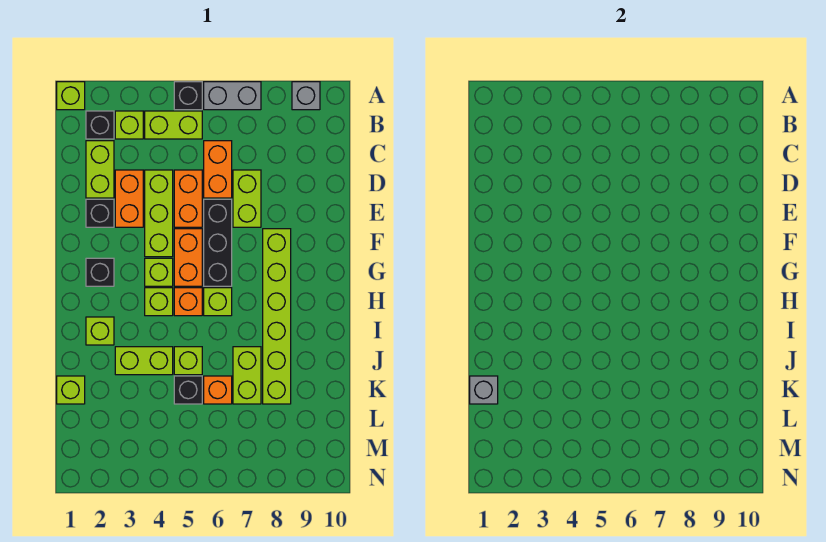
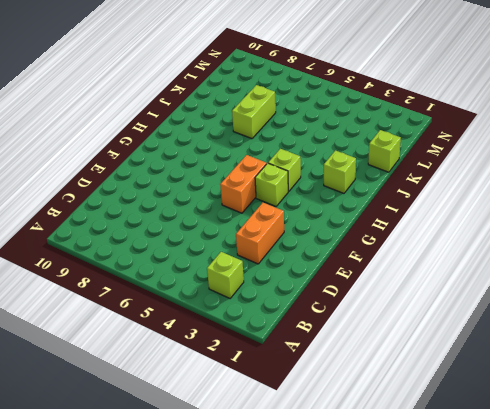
none -> lime brick A1 level 1
none -> black brick A5 level 1
none -> grey brick A6:A7 level 1
none -> grey brick A9 level 1

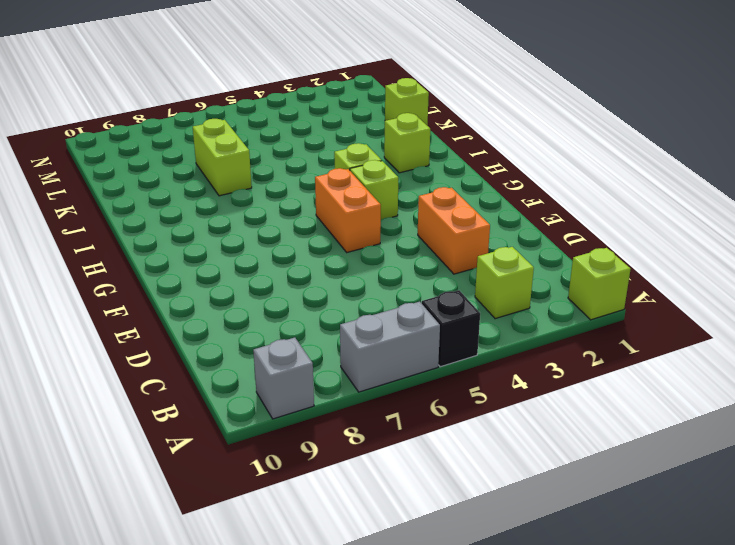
none -> black brick B2 level 1
none -> lime brick B4:B5 level 1
none -> lime brick C2:D2 level 1
none -> orange brick C6:D6 level 1

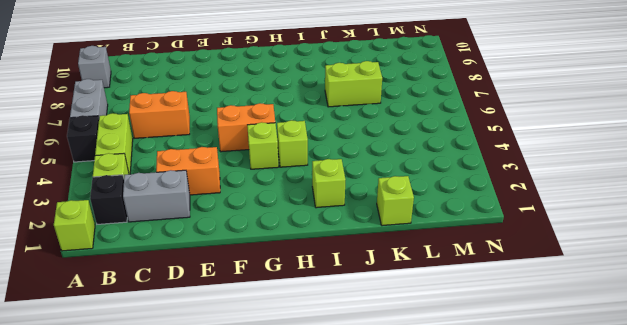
grey brick C2:D2 level 1 -> lime brick C2:D2 level 1
none -> lime brick D4:F4 level 1
none -> orange brick D5:E5 level 1
none -> lime brick D7:E7 level 1
none -> black brick E2 level 1

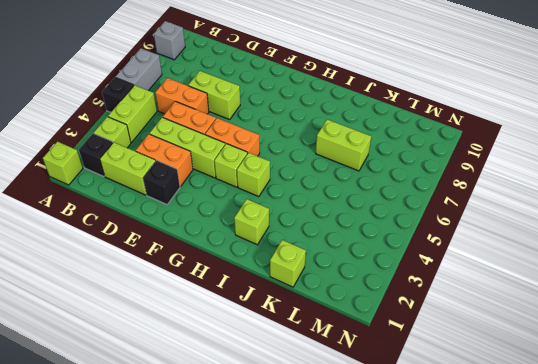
none -> black brick E6:G6 level 1
none -> lime brick F8:K8 level 1
none -> black brick G2 level 1
none -> orange brick H5 level 1

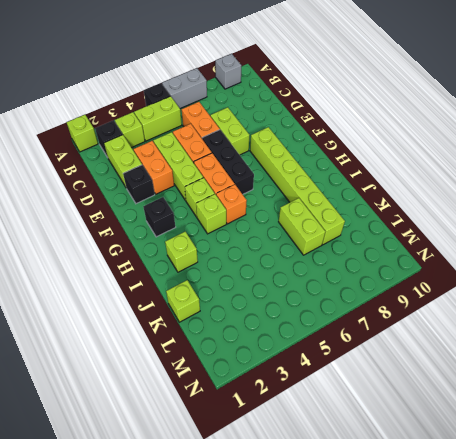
none -> lime brick H6 level 1
none -> lime brick J3:J4 level 1
none -> lime brick J5 level 1
none -> black brick K5 level 1

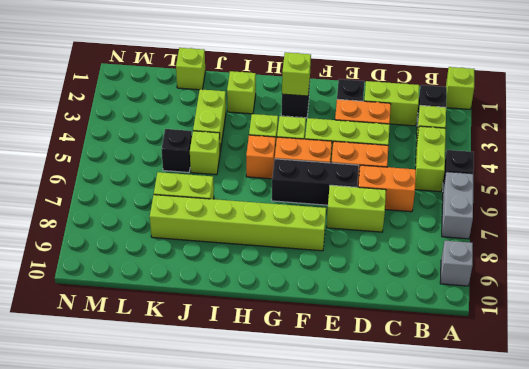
lime brick G2 level 2 -> lime brick H6 level 1
none -> orange brick K6 level 1
none -> grey brick K1 level 2

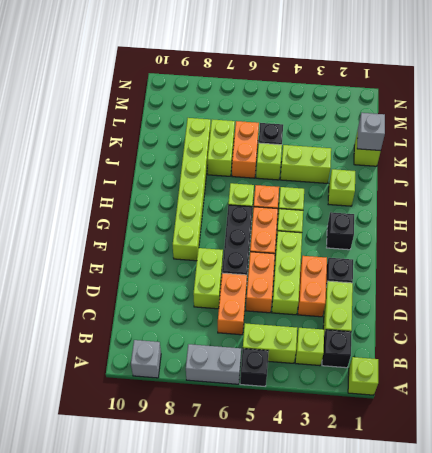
orange brick J6:K6 level 1 -> orange brick K6 level 1

